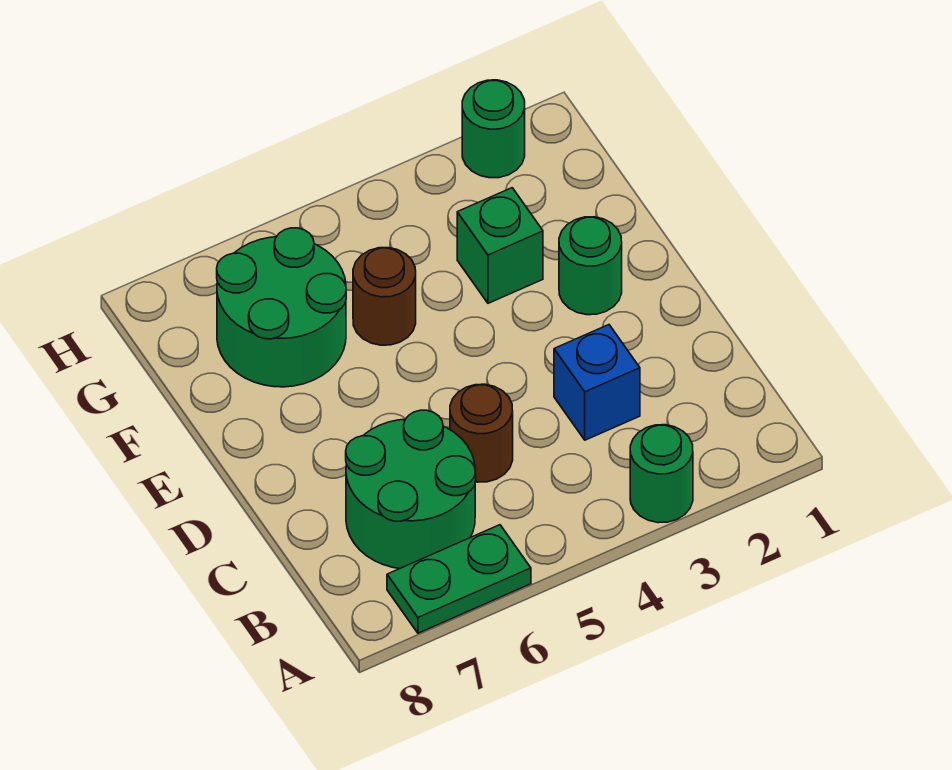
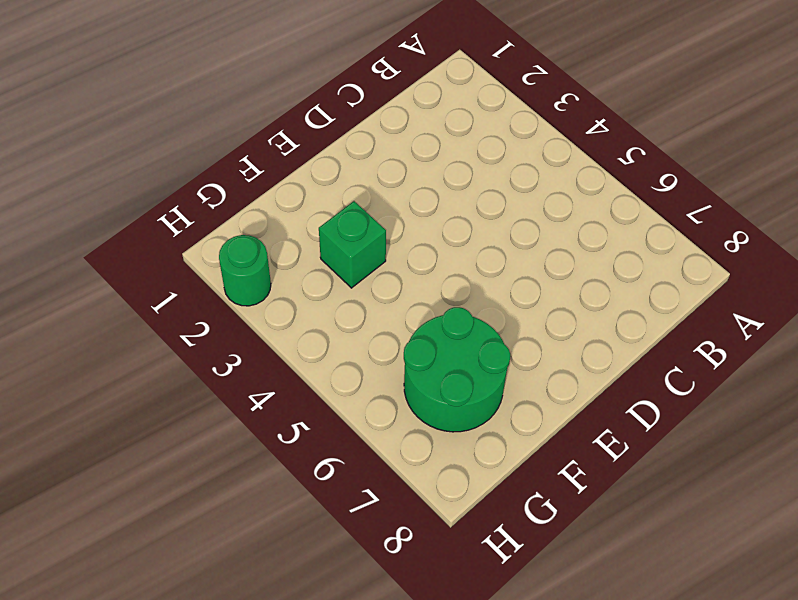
none -> green round brick A3 level 1
none -> green plate A6:A7 level 1

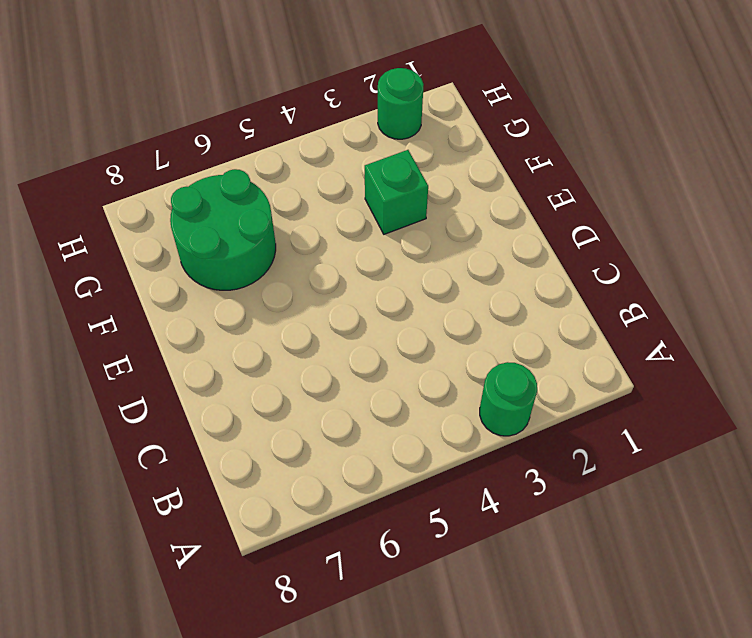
none -> green plate A6:A7 level 1
none -> green round brick B6:C7 level 1

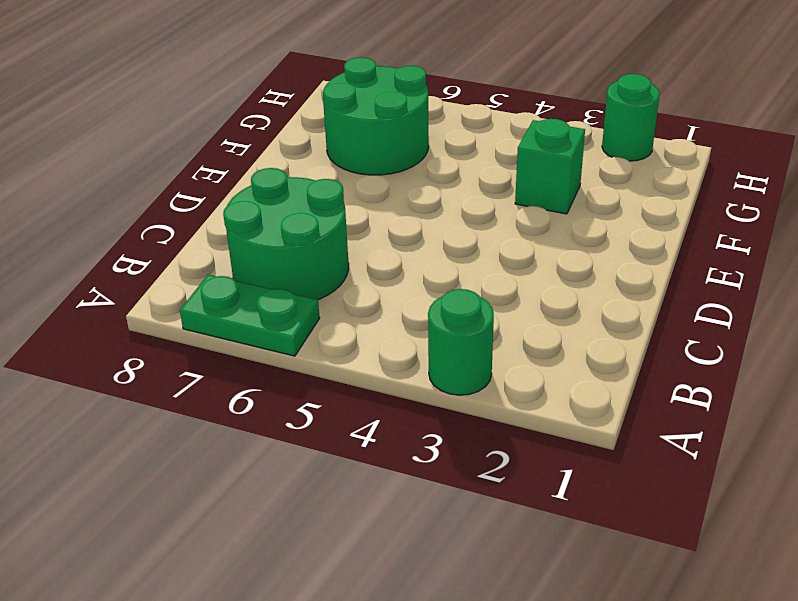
none -> blue brick C3 level 1
none -> brown round brick C5 level 1

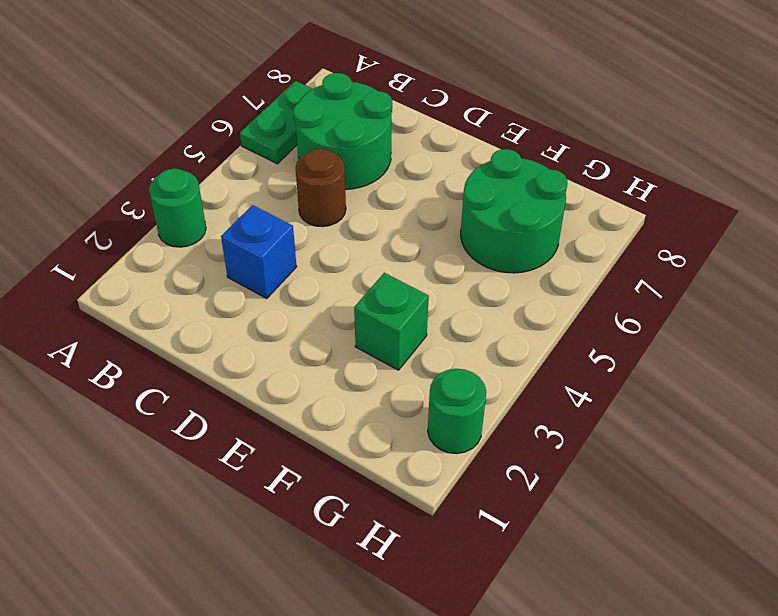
none -> green round brick E2 level 1
none -> brown round brick F5 level 1

